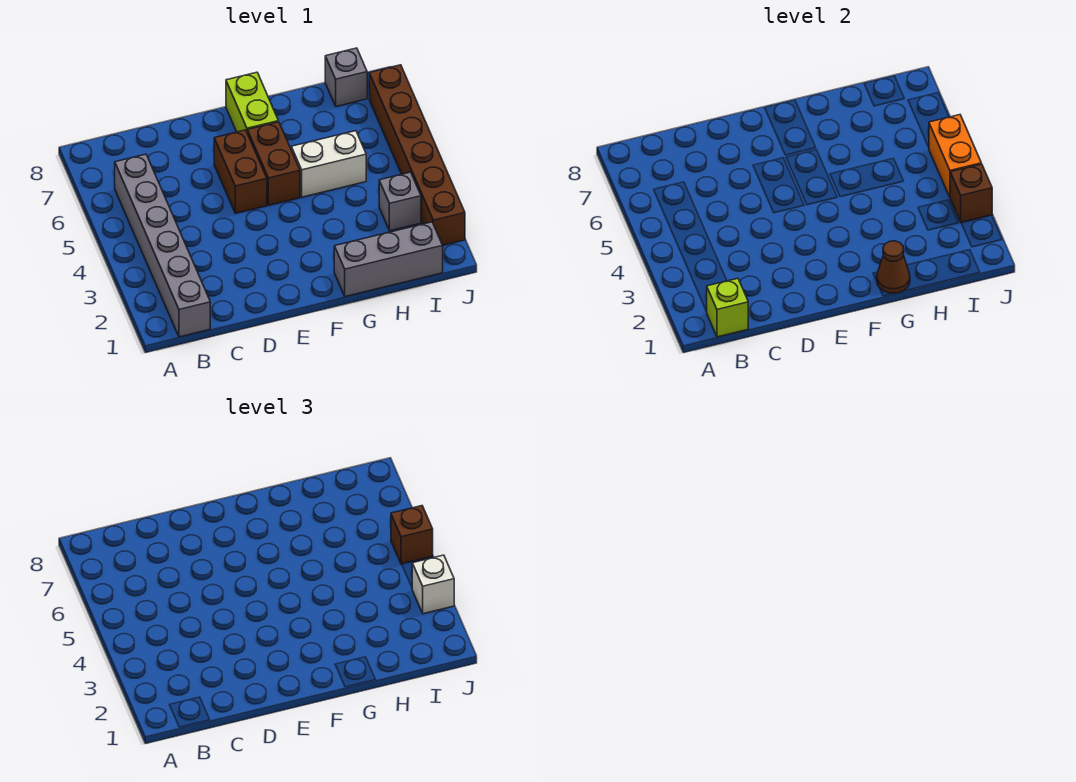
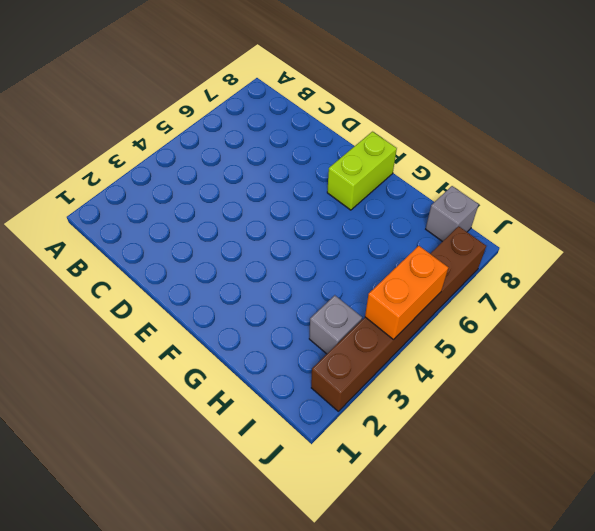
none -> grey brick B1:B6 level 1
none -> brown brick E5:E6 level 1
none -> brown brick F5:F6 level 1

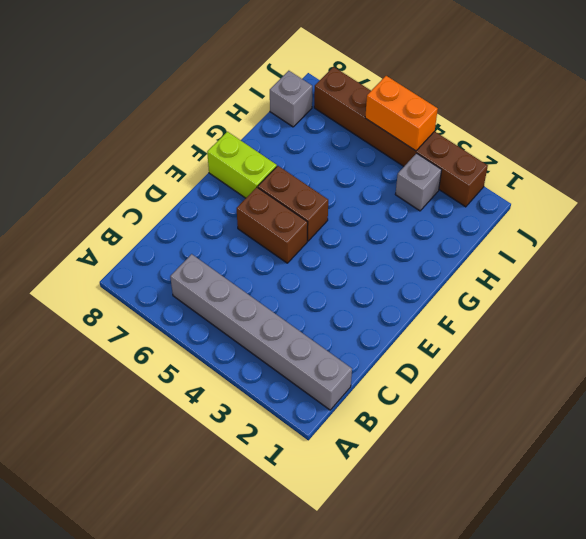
none -> grey brick G1:I1 level 1
none -> white brick G5:H5 level 1
none -> lime brick B1 level 2

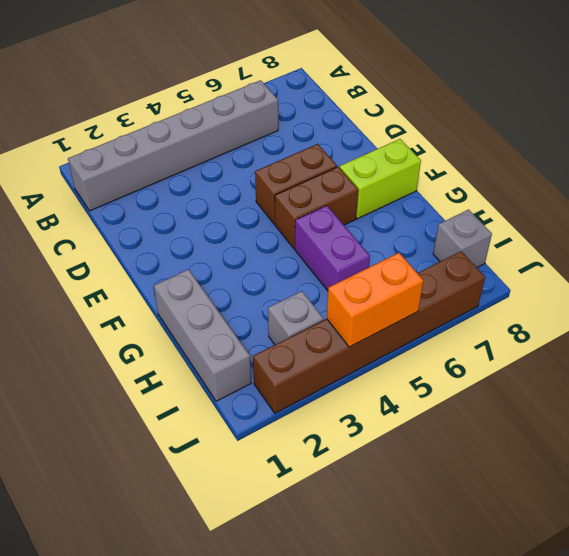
purple brick G5:H5 level 1 -> white brick G5:H5 level 1
none -> lime brick B1 level 2
none -> brown cone G1 level 2
none -> brown brick J3 level 2

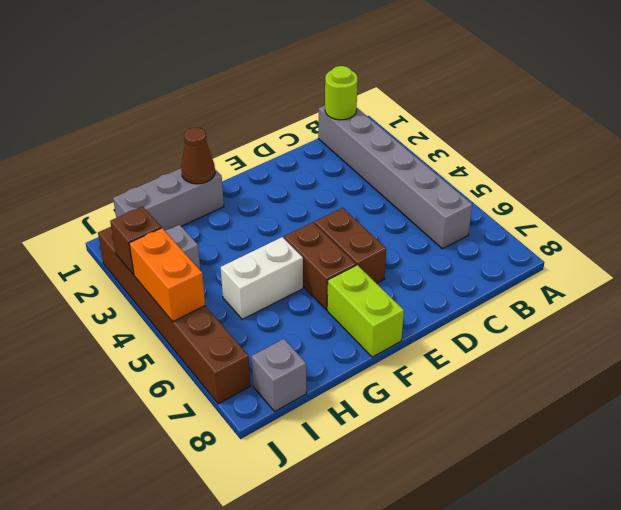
lime round brick B1 level 2 -> lime brick B1 level 2
none -> white brick J3 level 3
none -> brown brick J5 level 3

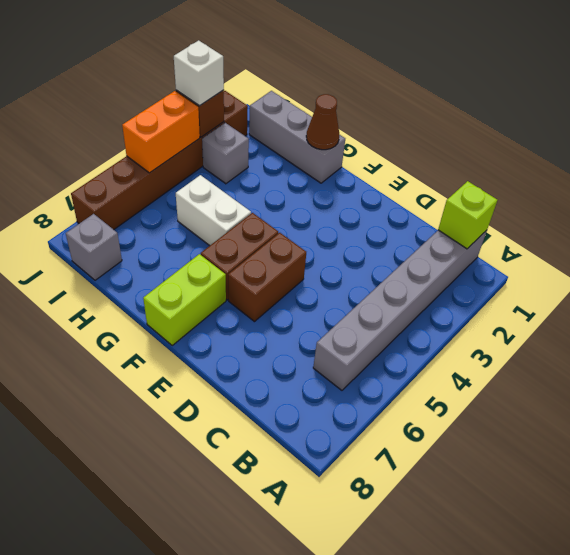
none -> brown brick J5 level 3

